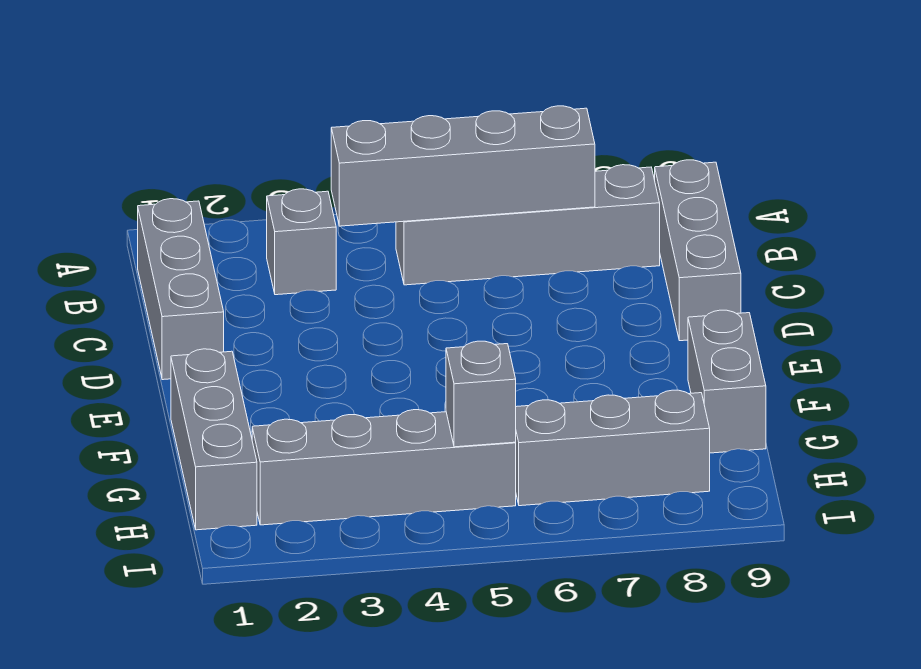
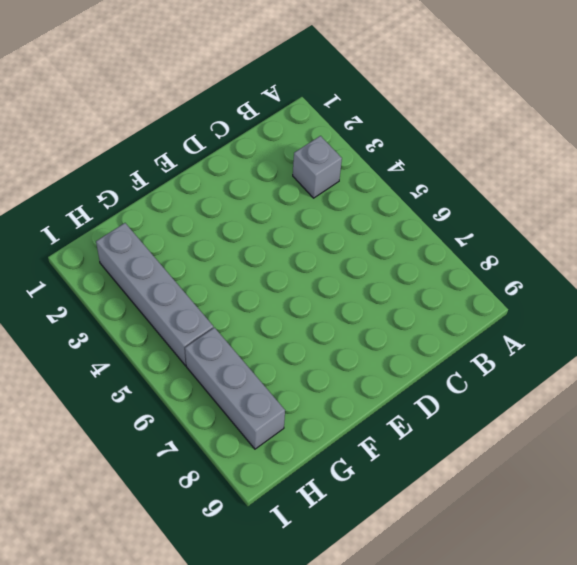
none -> grey brick B1:D1 level 1
none -> grey brick B5:B8 level 1

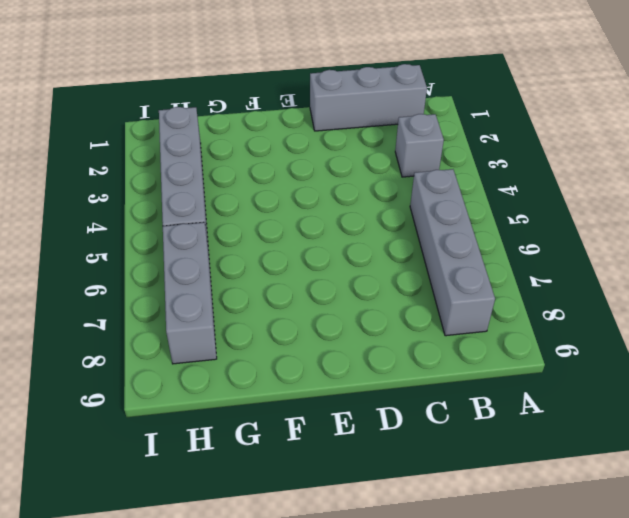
none -> grey brick B9:D9 level 1
none -> grey brick F1:H1 level 1

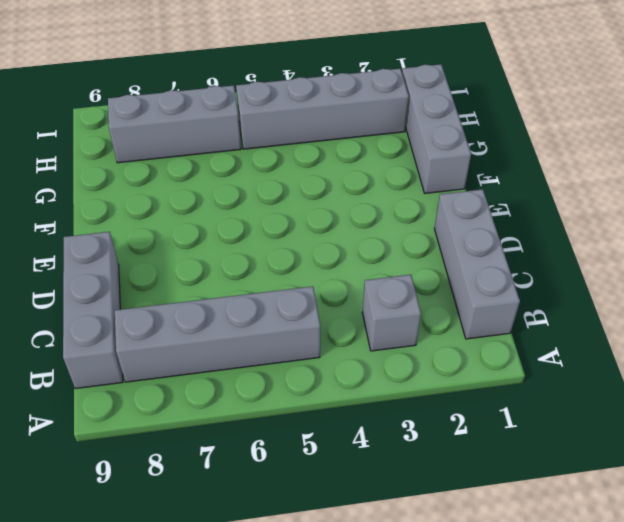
none -> grey brick F9:G9 level 1
none -> grey brick B4:B7 level 2

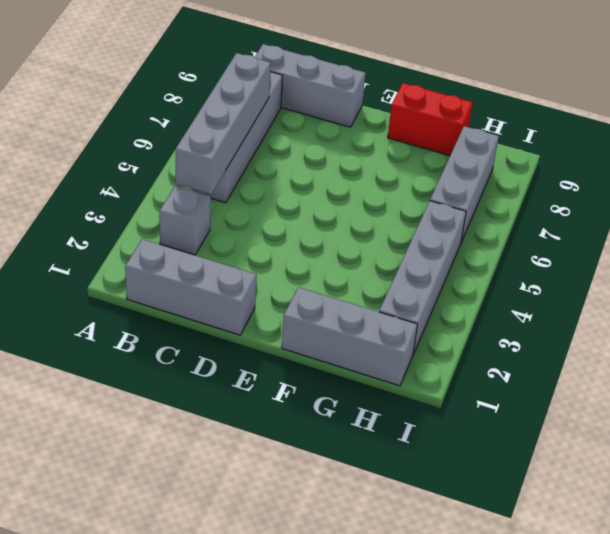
red brick F9:G9 level 1 -> grey brick F9:G9 level 1
none -> grey brick H5 level 2

